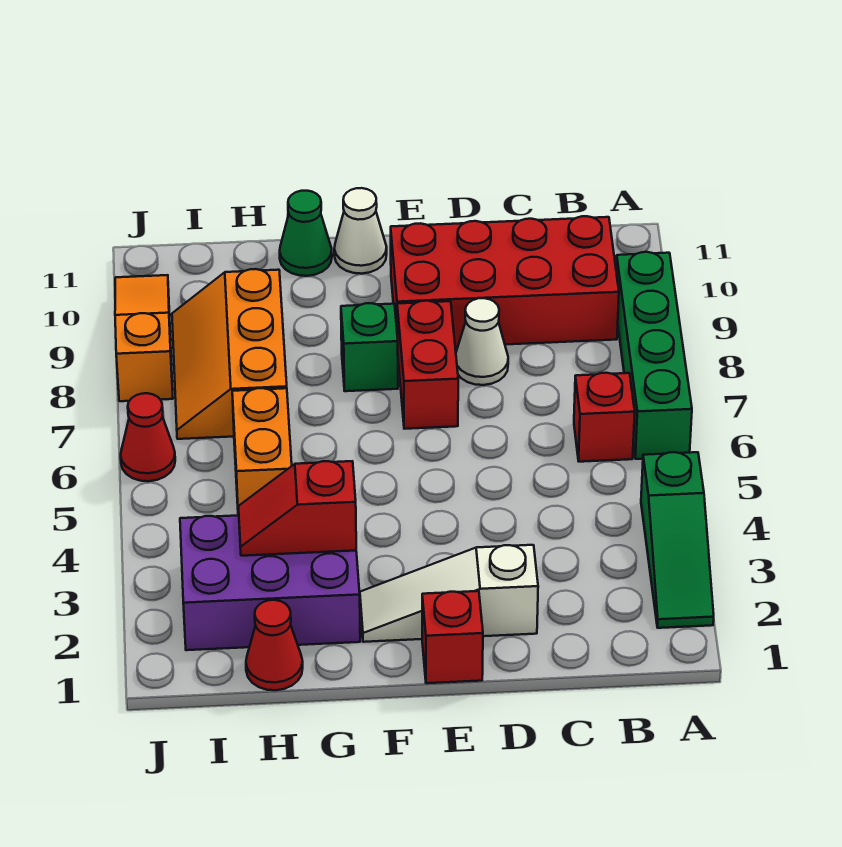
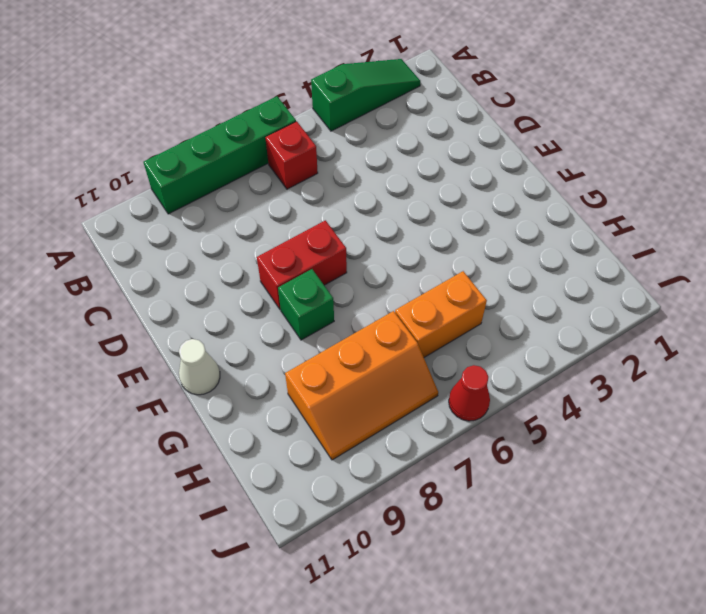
none -> red brick B9:E10 level 1
none -> white slope D2:F2 level 1 top D
none -> white cone D8 level 1

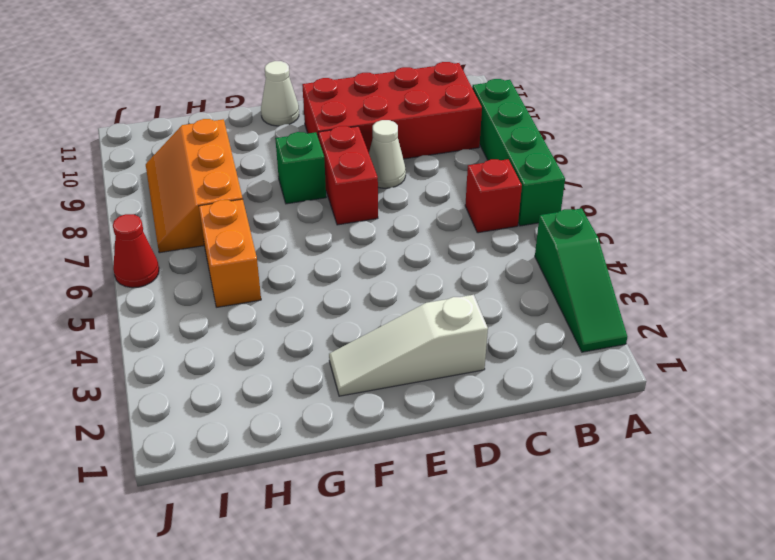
none -> red brick E1 level 1
none -> purple brick G2:I3 level 1
none -> green cone G11 level 1

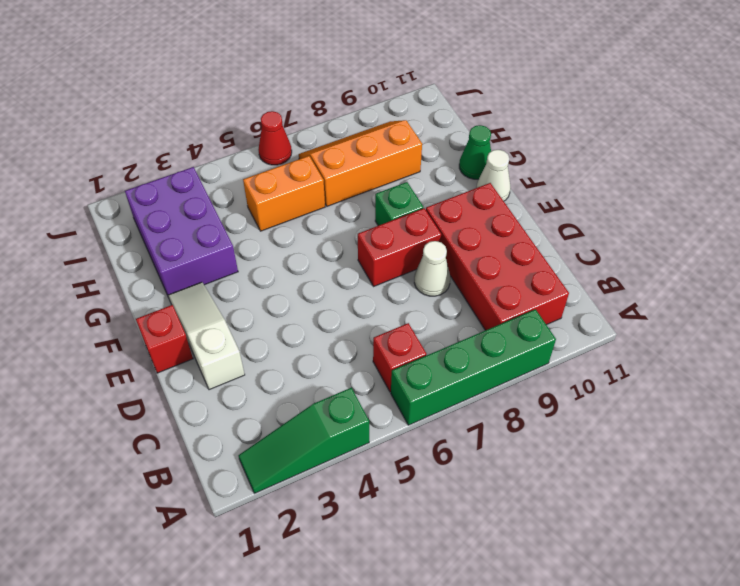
none -> red cone H1 level 1
none -> orange slope J8:J10 level 1 top 8
none -> red slope G3:H3 level 2 top G

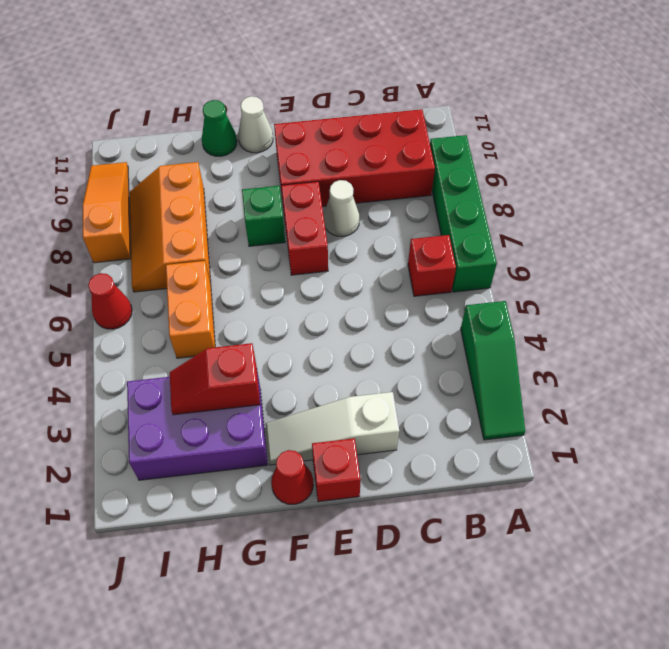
red cone F1 level 1 -> red cone H1 level 1

